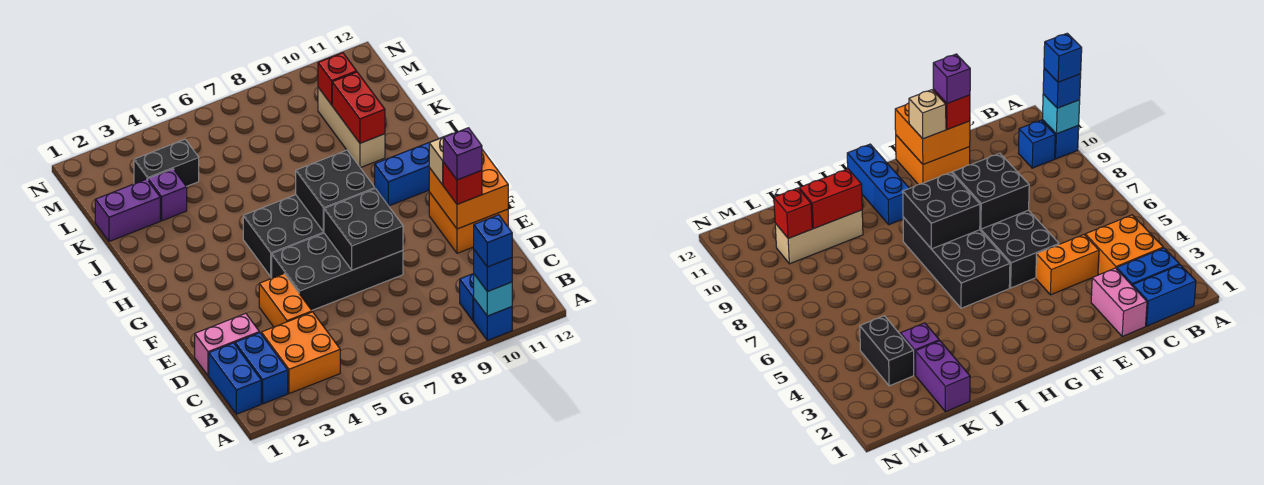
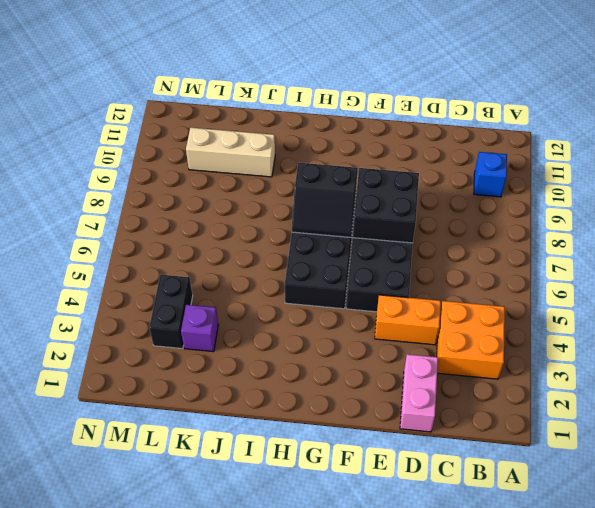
black slope G7:H8 level 2 top 8 -> black brick G7:H8 level 2
none -> blue brick A10 level 1
none -> blue brick B1:C1 level 1
none -> blue brick B2:C2 level 1

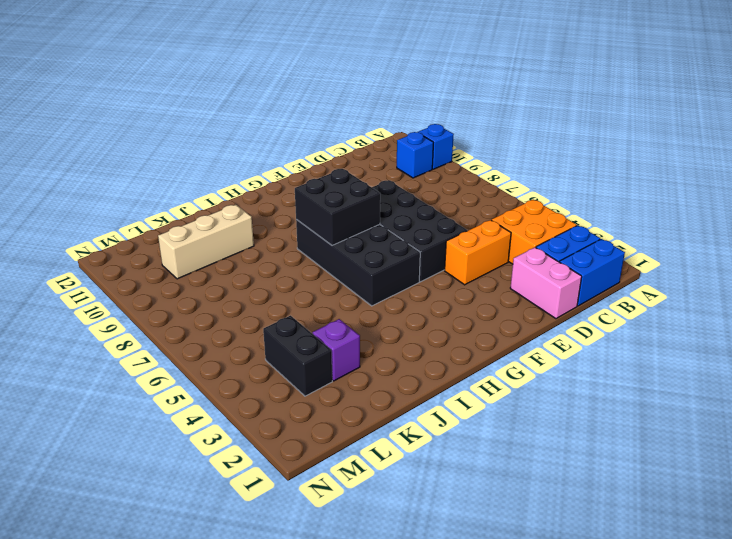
none -> orange brick E11:F12 level 1
none -> blue brick H10:H12 level 1
none -> purple brick K1:K2 level 1

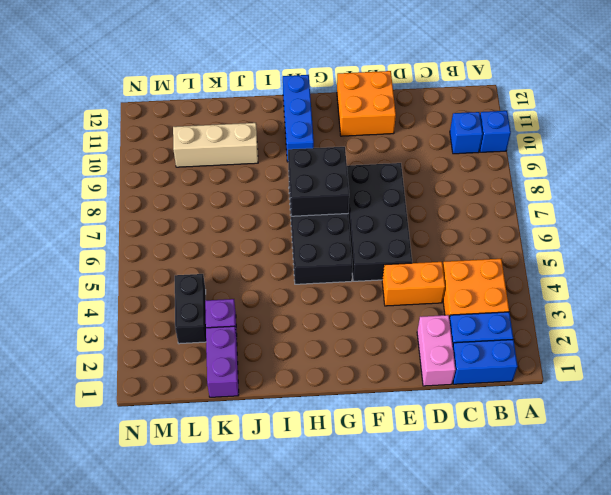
none -> cyan brick A10 level 2
none -> black brick E7:F8 level 2
none -> orange brick E11:F12 level 2

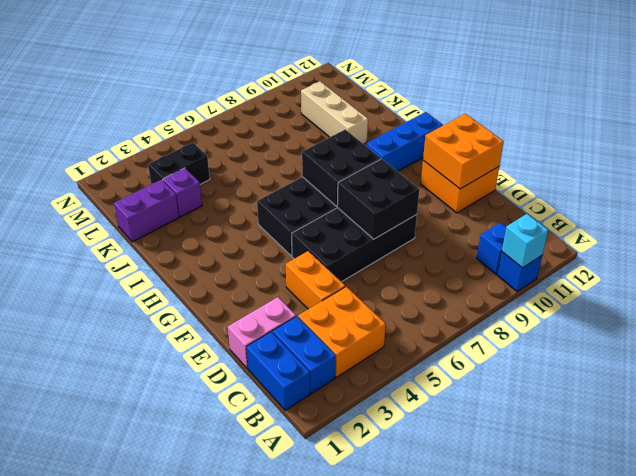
none -> red brick J10:K10 level 2
none -> red brick L10 level 2
none -> blue brick A10 level 3

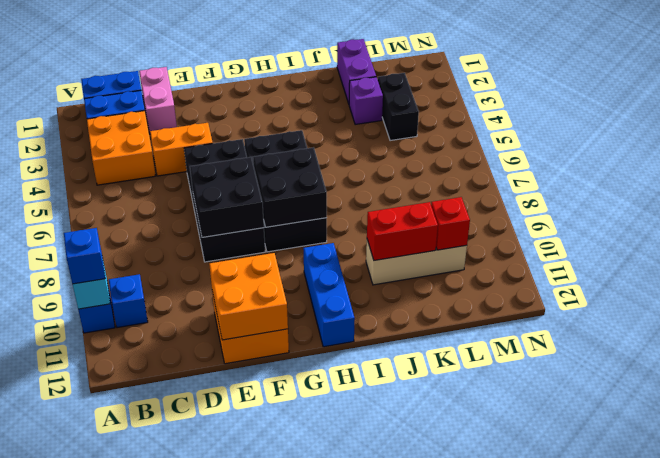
none -> red brick E11 level 3
none -> tan brick F11 level 3
none -> blue brick A10 level 4

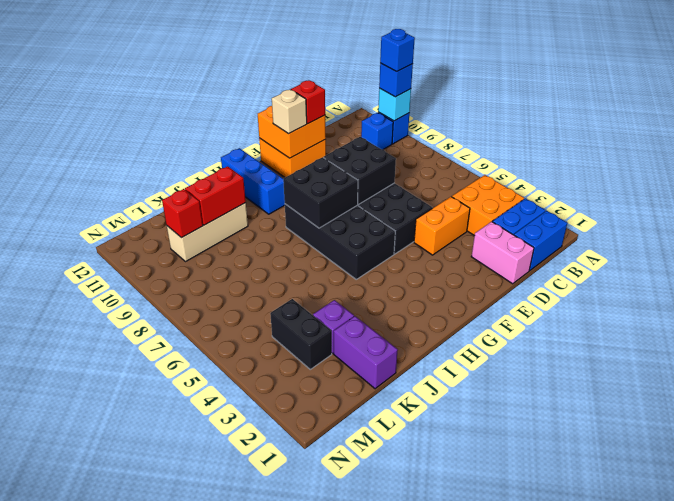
none -> purple brick E11 level 4

